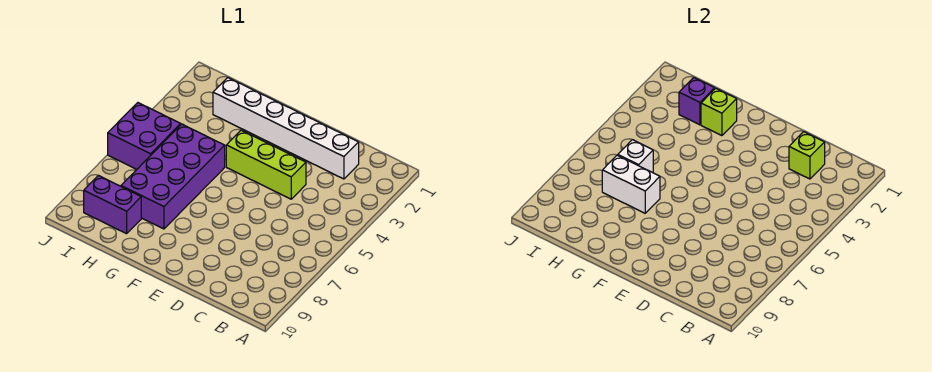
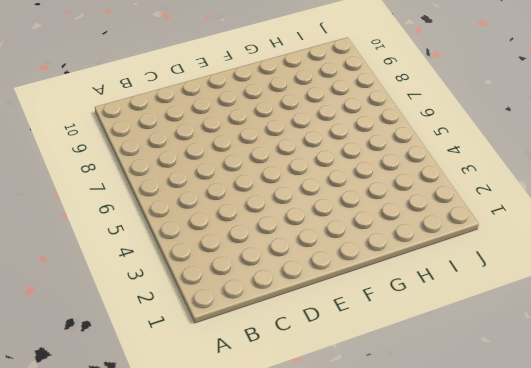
none -> white brick C2:H2 level 1
none -> lime brick D4:F4 level 1

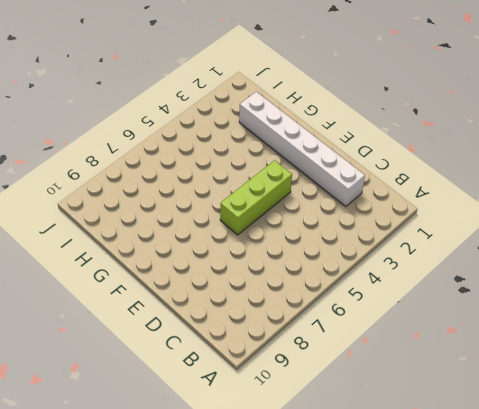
lime brick E4:E6 level 1 -> lime brick D4:F4 level 1
none -> purple brick G5:H8 level 1
none -> purple brick H9:I9 level 1

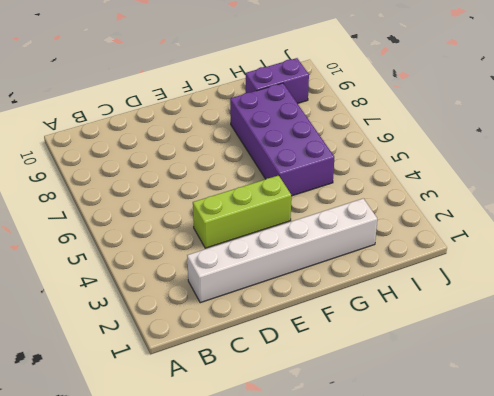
none -> purple brick I5:J6 level 1
none -> lime brick C2 level 2

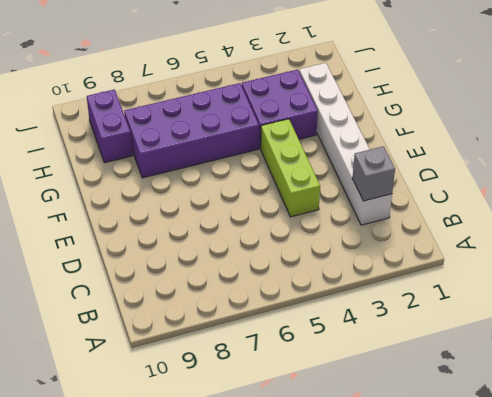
grey brick C2 level 2 -> lime brick C2 level 2
purple brick G3:H4 level 1 -> purple brick I5:J6 level 1
none -> lime brick G2 level 2
none -> white brick G7:H7 level 2

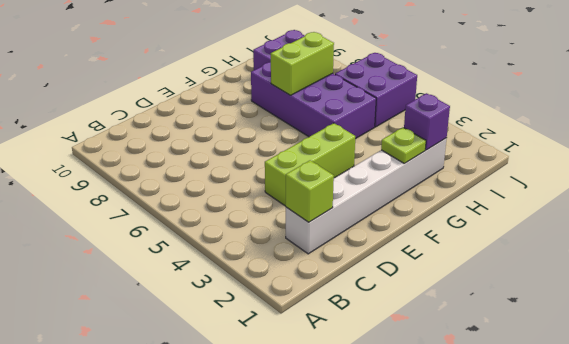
lime plate G2 level 2 -> lime brick G2 level 2
lime brick G7:H7 level 2 -> white brick G7:H7 level 2
none -> white brick H6 level 2

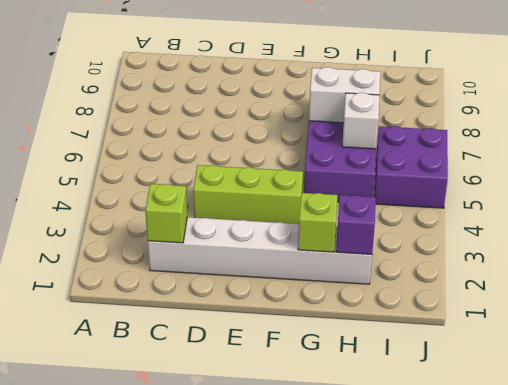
none -> purple brick H9:I9 level 1

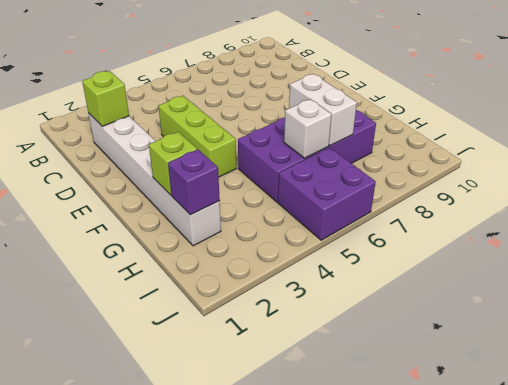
none -> purple brick H9:I9 level 1

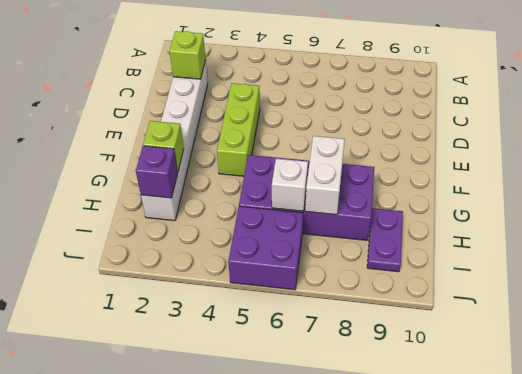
purple plate H9:I9 level 1 -> purple brick H9:I9 level 1

